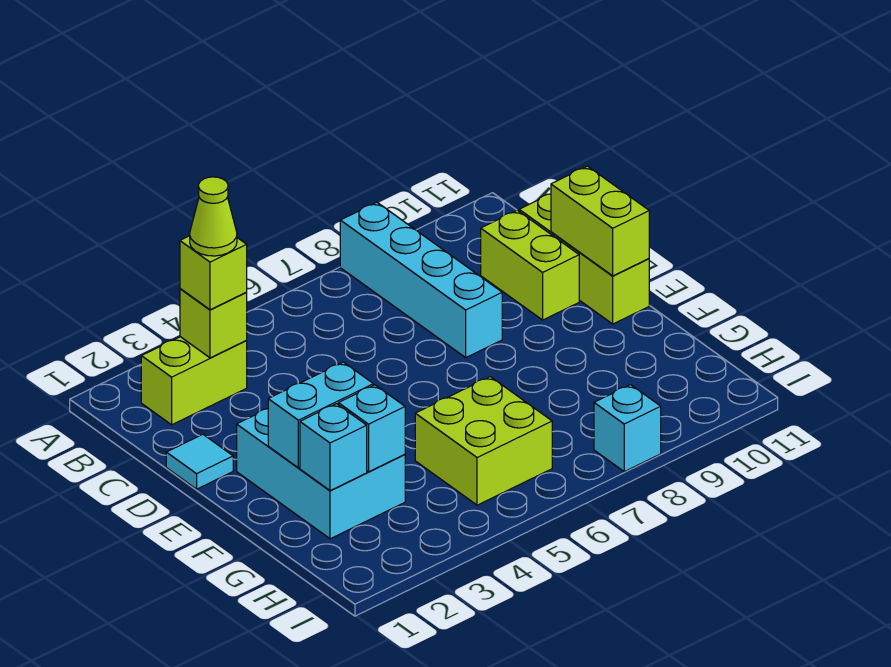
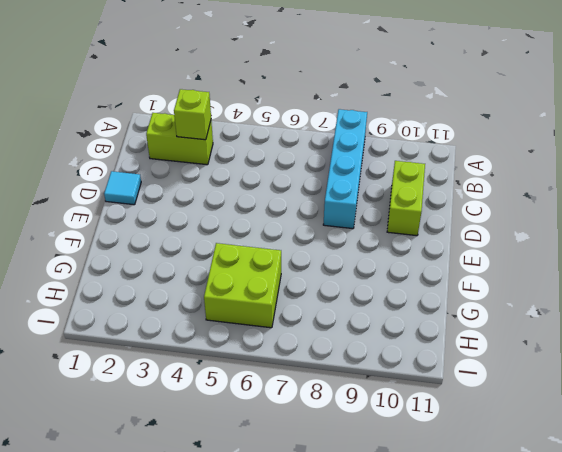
none -> lime brick C11:E11 level 1
none -> cyan brick E2:G3 level 1
none -> cyan brick I8 level 1

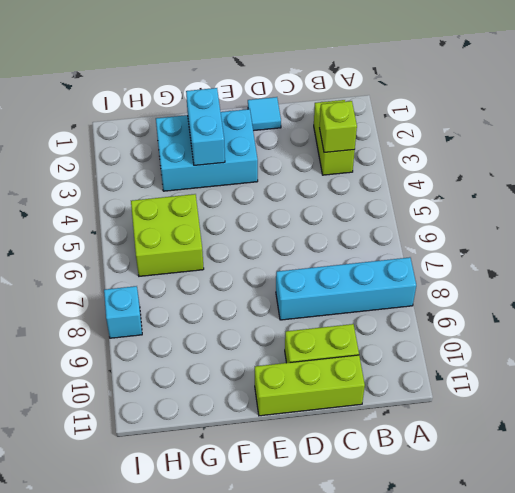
none -> lime brick D11:E11 level 2
none -> cyan brick G2 level 2
none -> cyan brick G3 level 2

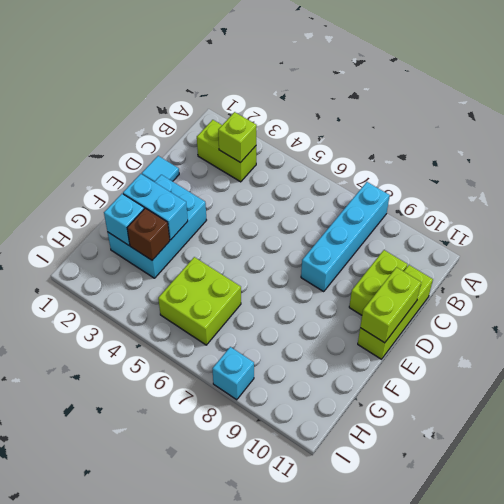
brown brick G3 level 2 -> cyan brick G3 level 2
none -> lime brick B3 level 3
none -> lime cone B3 level 4

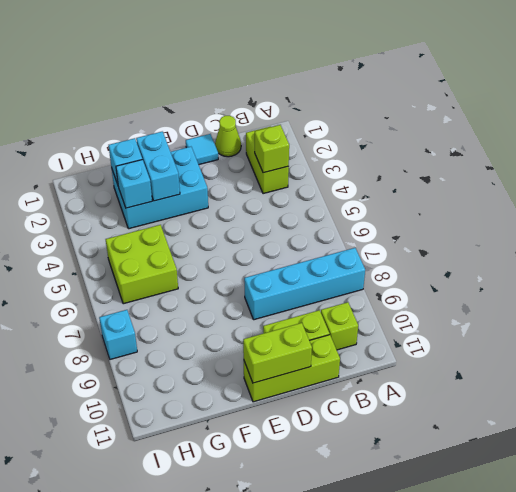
lime brick B10 level 1 -> lime brick B3 level 3
lime cone C1 level 1 -> lime cone B3 level 4

